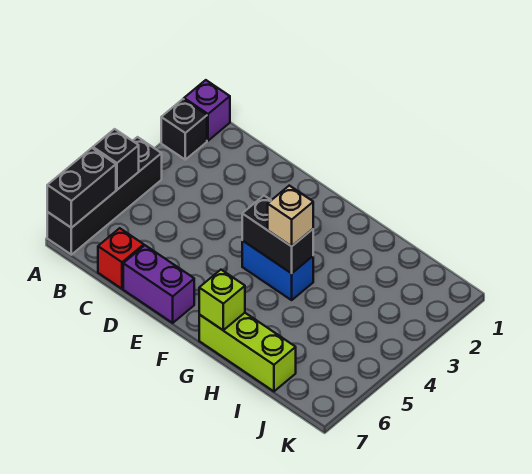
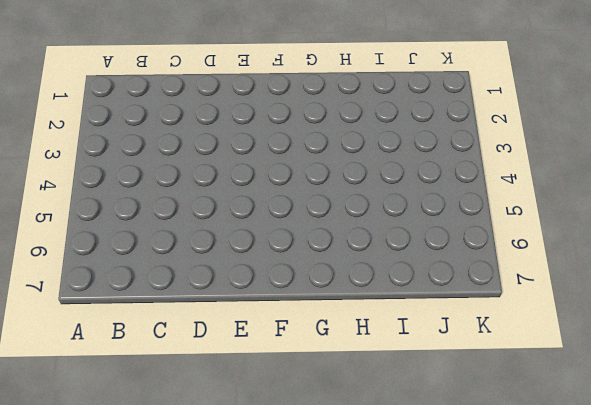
none -> purple brick A1 level 1
none -> black brick A2 level 1
none -> black brick A4:A7 level 1

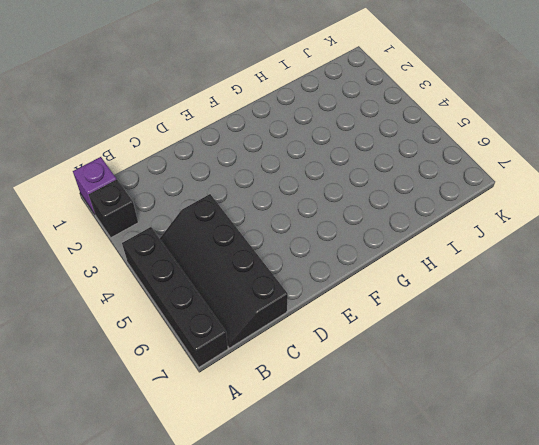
black slope B4:C7 level 1 top C -> red brick C7 level 1
none -> purple brick D7:E7 level 1
none -> blue brick F4:G4 level 1
none -> lime brick G7:I7 level 1

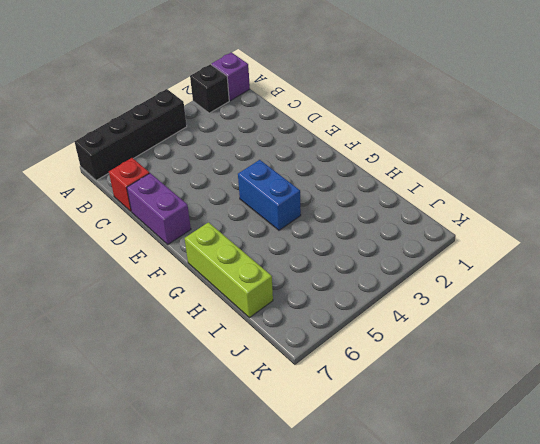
none -> black brick A5 level 2
none -> black brick A6:A7 level 2
none -> black brick F4:G4 level 2

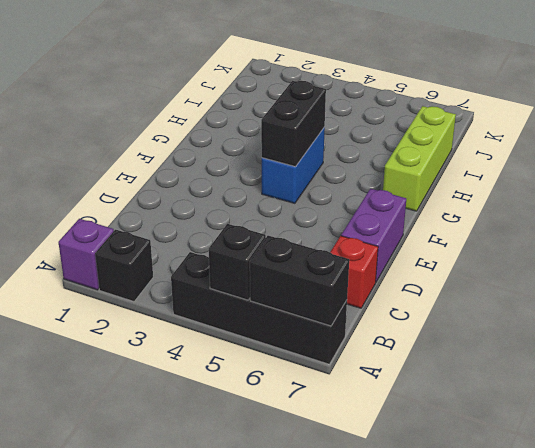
none -> lime brick G7 level 2
none -> tan brick G4 level 3

